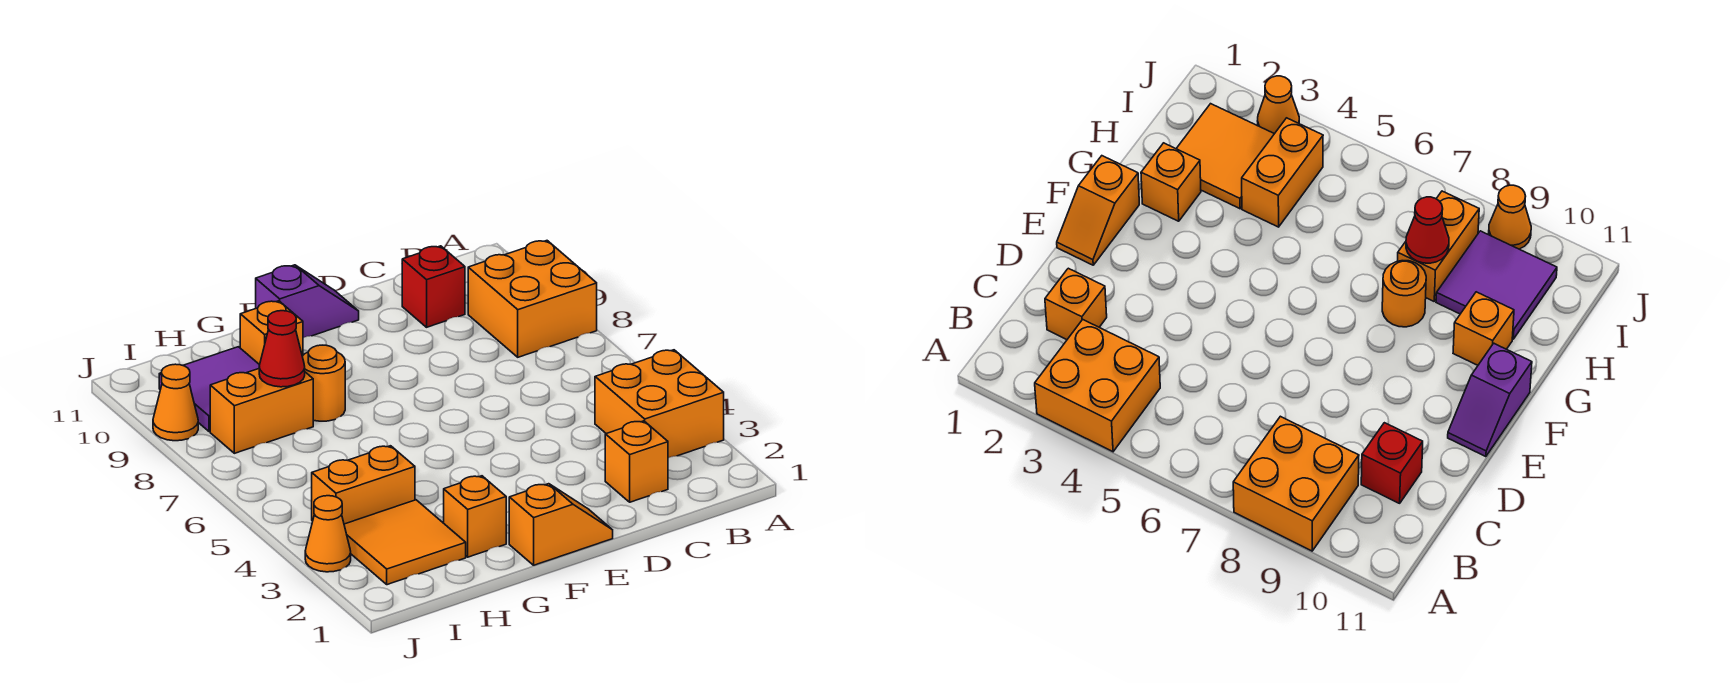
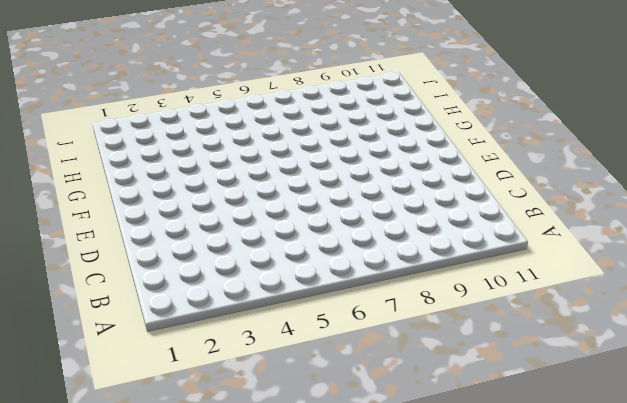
none -> orange brick A3:B4 level 1
none -> orange brick A8:B9 level 1
none -> orange brick C2 level 1

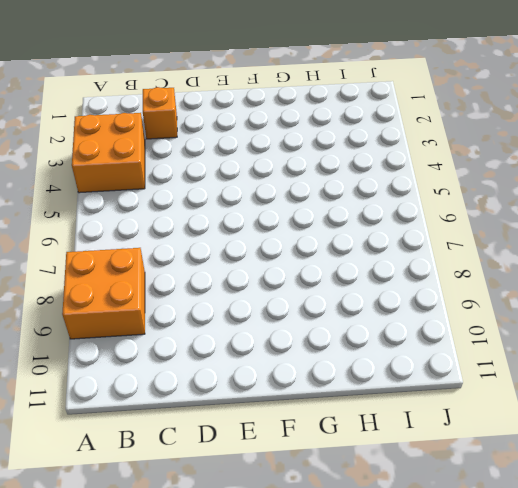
none -> red brick C10 level 1
none -> orange slope E1:F1 level 1 top F
none -> purple slope E11:F11 level 1 top F

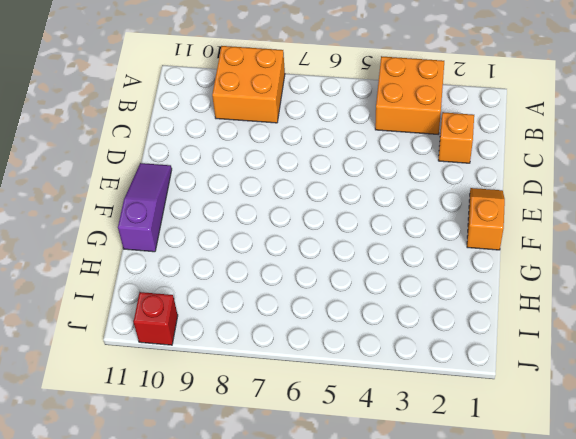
purple slope E11:G11 level 1 top G -> purple slope E11:F11 level 1 top F
red brick J10 level 1 -> red brick C10 level 1
none -> orange brick G2 level 1
none -> orange round brick G8 level 1
none -> orange brick G10 level 1

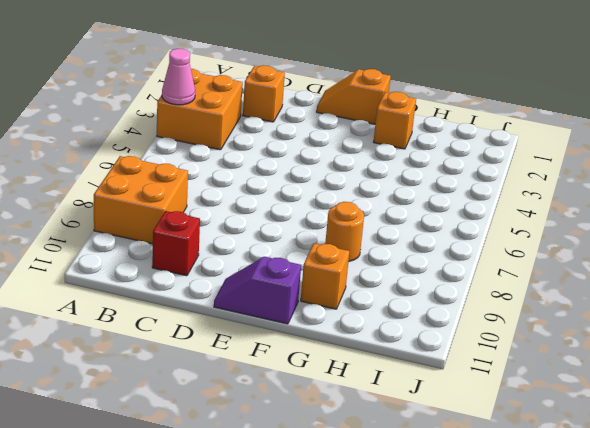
pink cone A4 level 2 -> none
none -> orange tile H2:I3 level 1
none -> orange brick H4:I4 level 1
none -> orange brick H8:I8 level 1

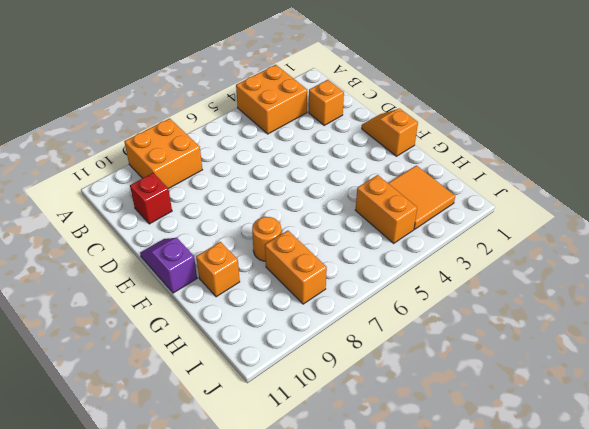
none -> orange brick G2 level 1
none -> purple tile H9:I10 level 1
none -> orange cone J3 level 1

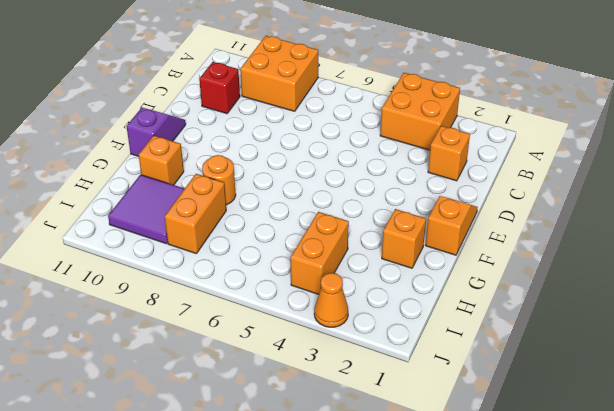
none -> orange tile H2:I3 level 1
none -> orange cone J9 level 1
none -> red cone H8 level 2

